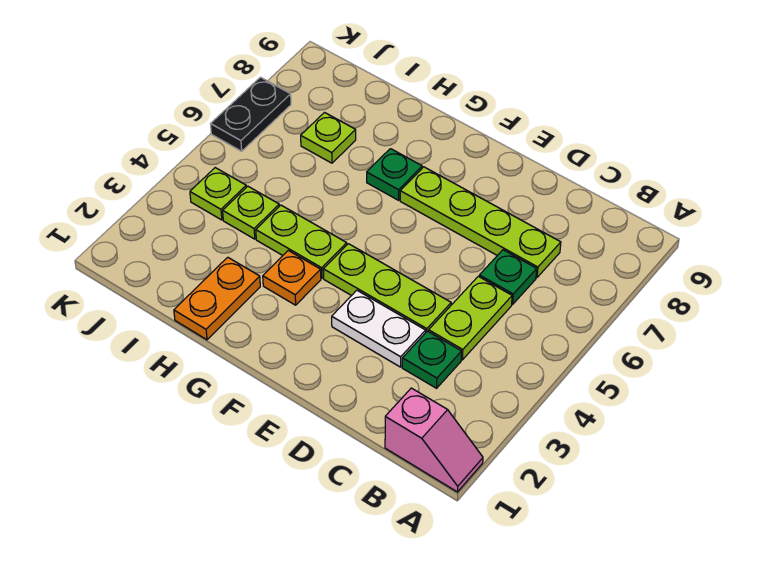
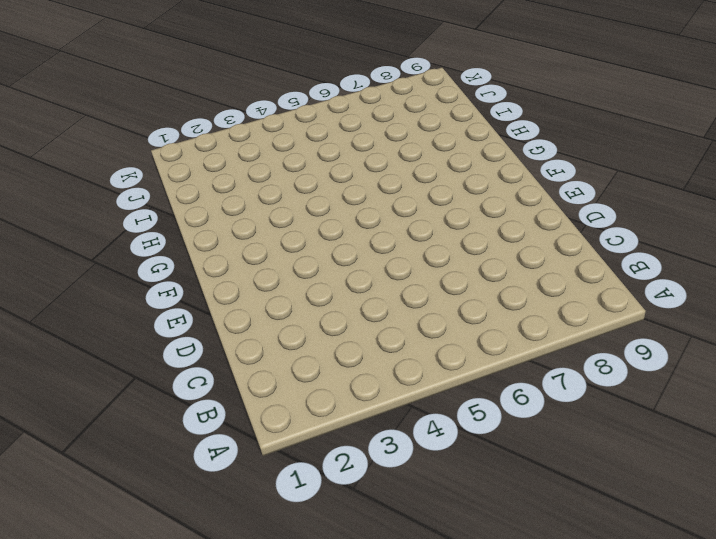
none -> pink slope A1:B1 level 1 top B
none -> green plate C3 level 1
none -> lime plate C4:C5 level 1

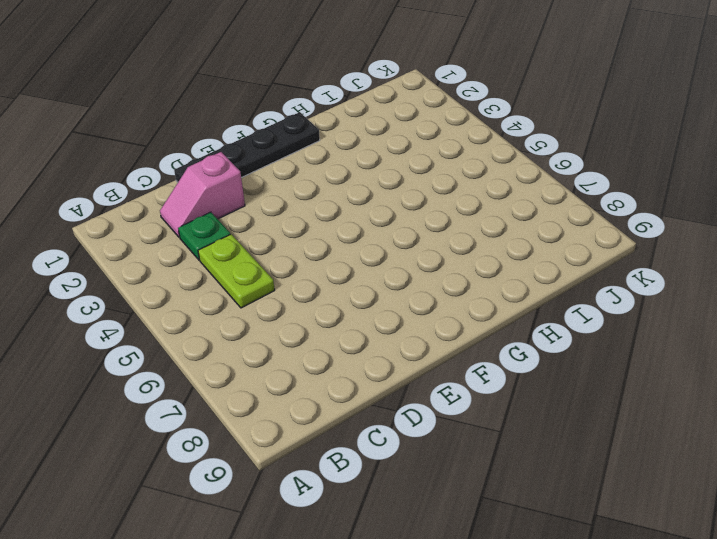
pink slope C2:D2 level 1 top D -> pink slope A1:B1 level 1 top B
black plate D1:G1 level 1 -> none
none -> green plate C6 level 1
none -> lime plate C7:F7 level 1
none -> white plate D3:E3 level 1

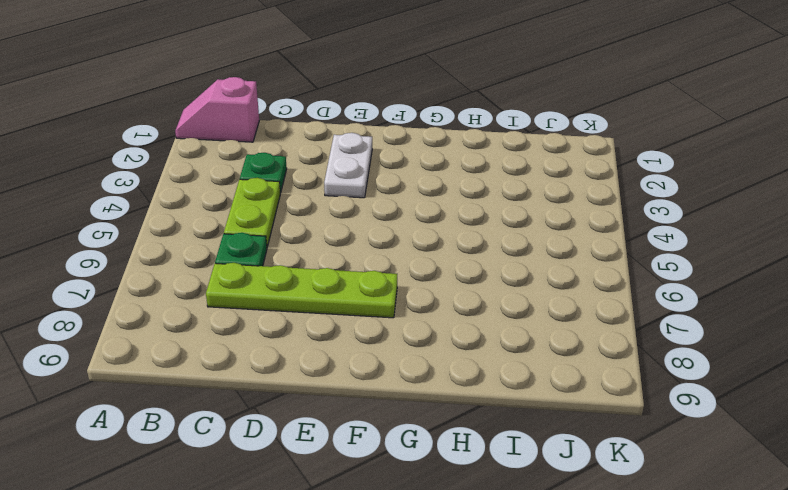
white plate E2:E3 level 1 -> white plate D3:E3 level 1
none -> lime plate D4:F4 level 1
none -> orange plate G3 level 1
none -> lime plate G4:H4 level 1

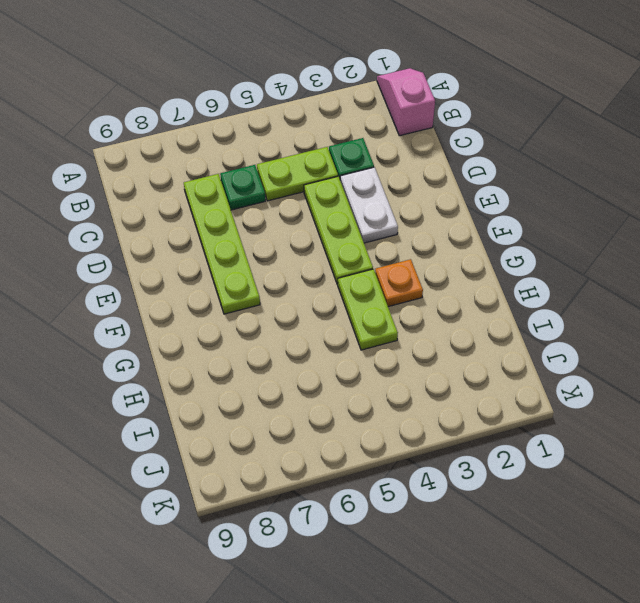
none -> green plate G7 level 1
none -> orange plate H1:H2 level 1
none -> lime plate I4 level 1

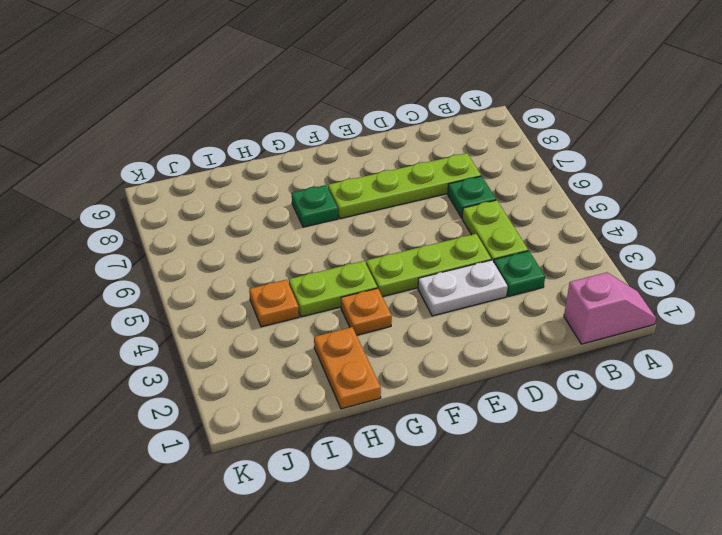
orange plate I4 level 1 -> lime plate I4 level 1
none -> lime plate I7 level 1
none -> lime plate J4 level 1
none -> black plate K6:K7 level 1

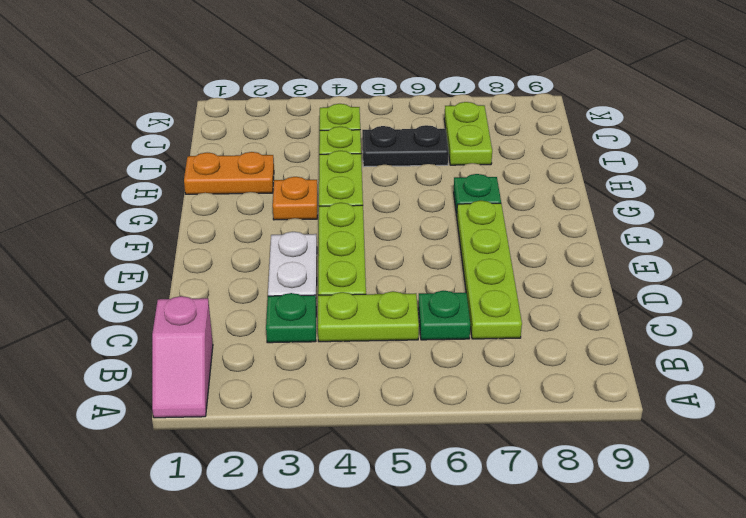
black plate I5:I6 level 1 -> black plate K6:K7 level 1
lime plate I7:J7 level 1 -> lime plate I7 level 1

